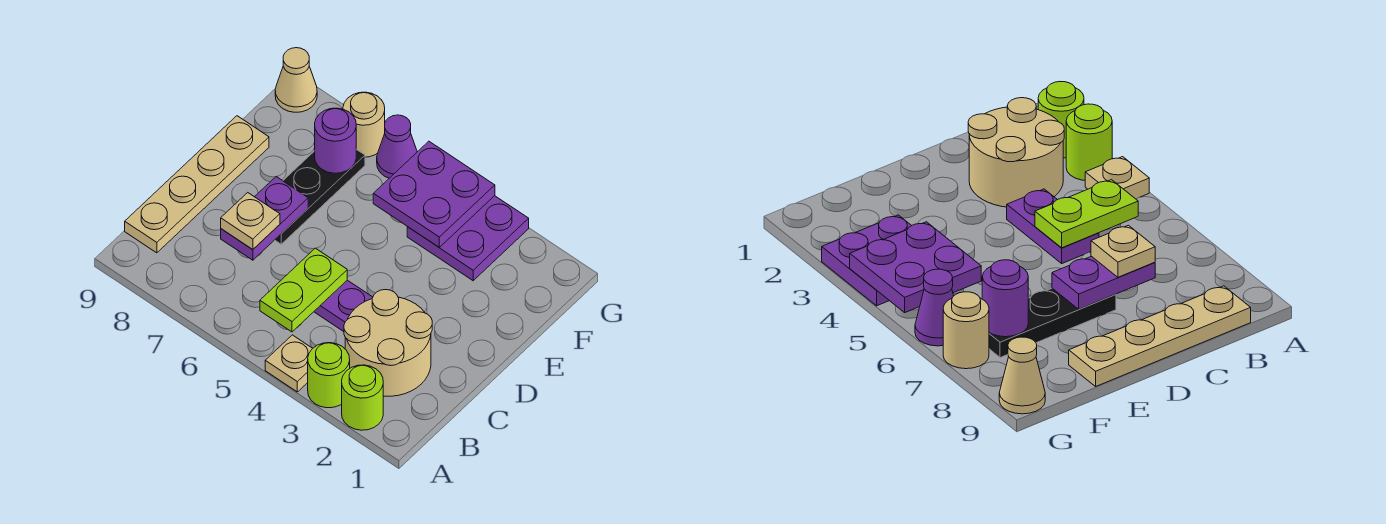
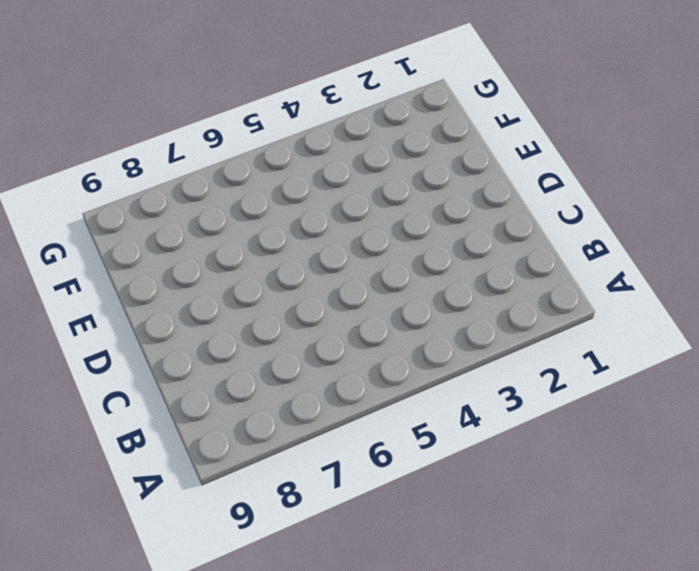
none -> lime round brick A2 level 1
none -> lime round brick A3 level 1
none -> tan plate A4 level 1

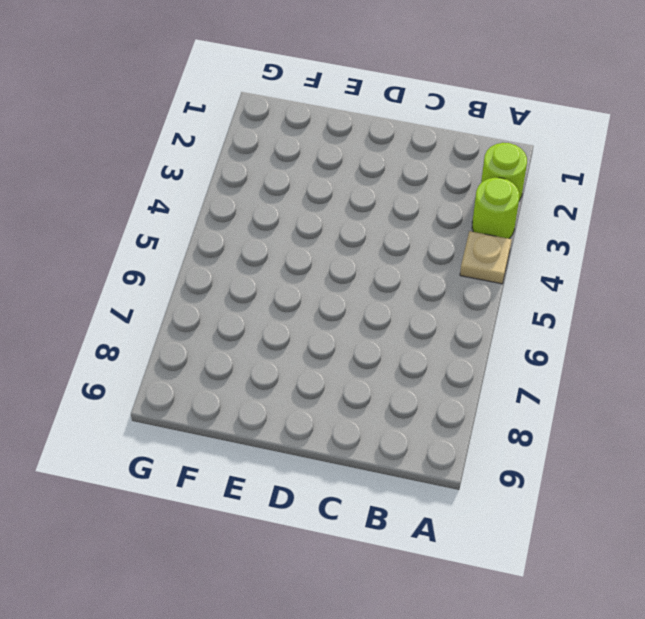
none -> tan round brick B2:C3 level 1
none -> tan plate B9:E9 level 1
none -> purple plate C4:C5 level 1

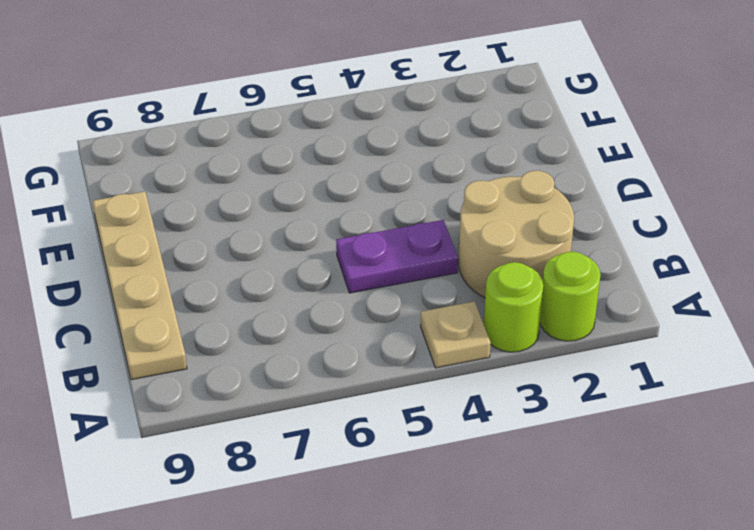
none -> black plate D7:F7 level 1
none -> purple plate F3:G4 level 1
none -> purple cone G6 level 1

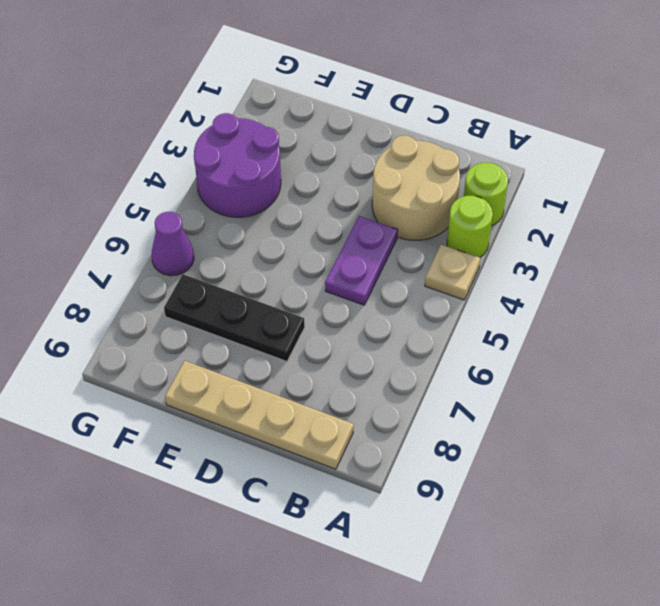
purple round brick F3:G4 level 1 -> purple plate F3:G4 level 1
none -> tan round brick G7 level 1
none -> tan cone G9 level 1
none -> lime plate B5:C5 level 2

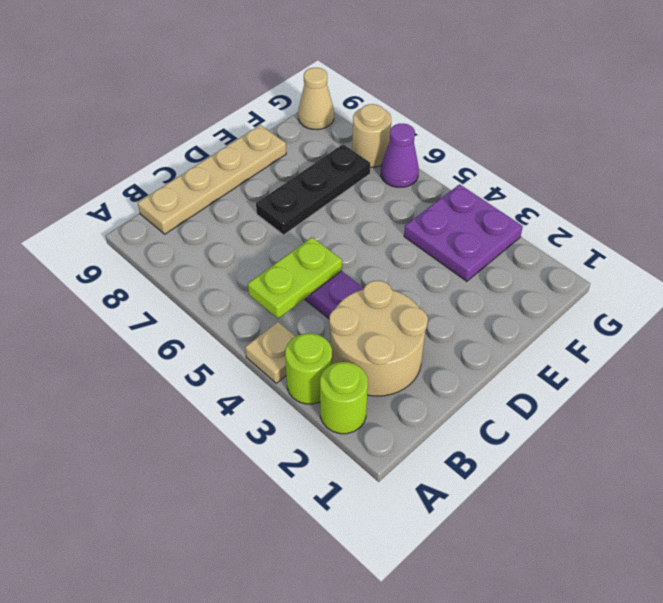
none -> purple plate C7:D7 level 2
none -> purple plate F4:G5 level 2
none -> purple round brick F7 level 2

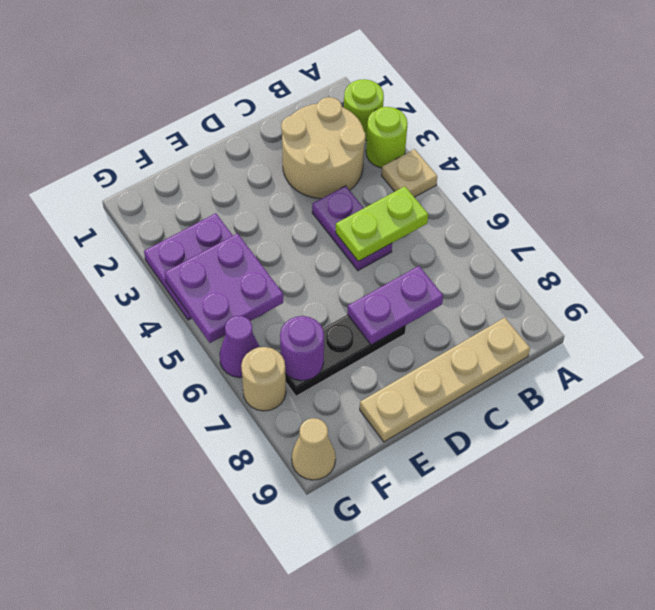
none -> tan plate C7 level 3

